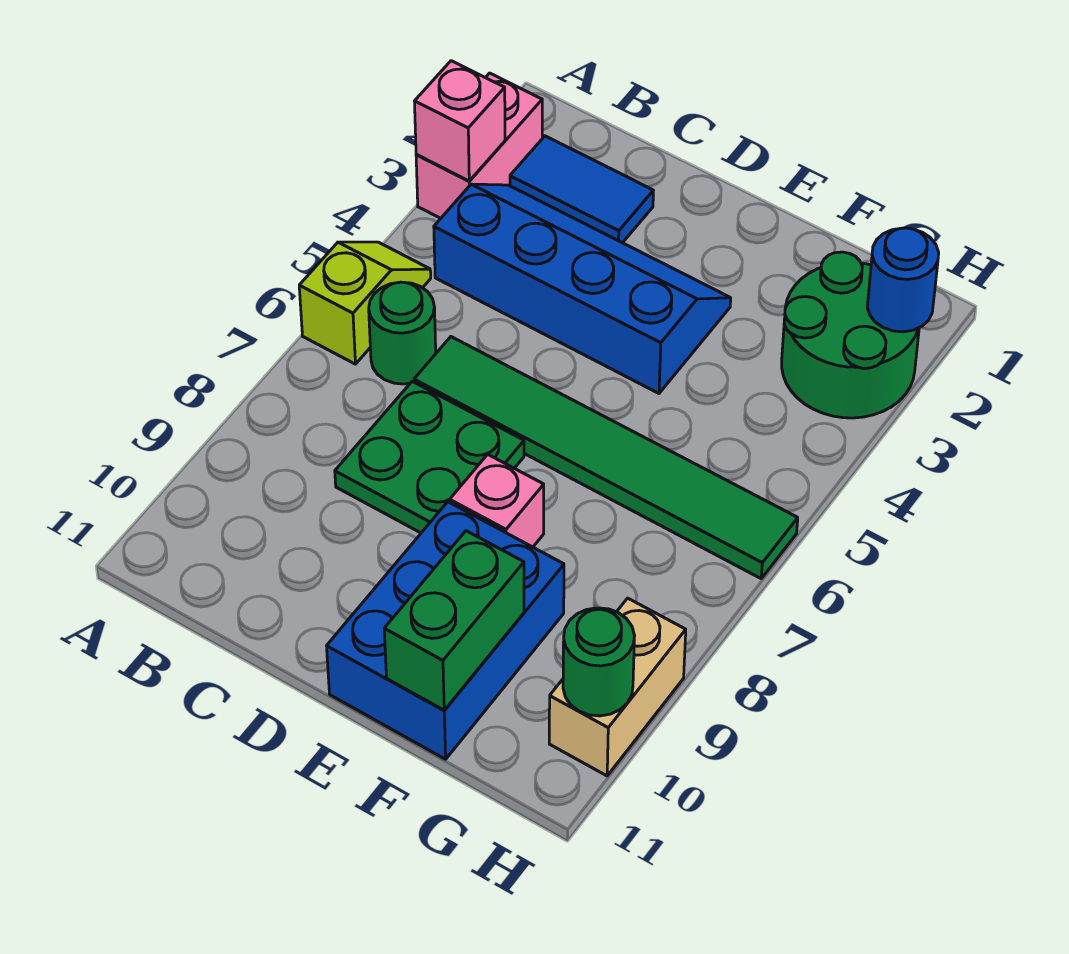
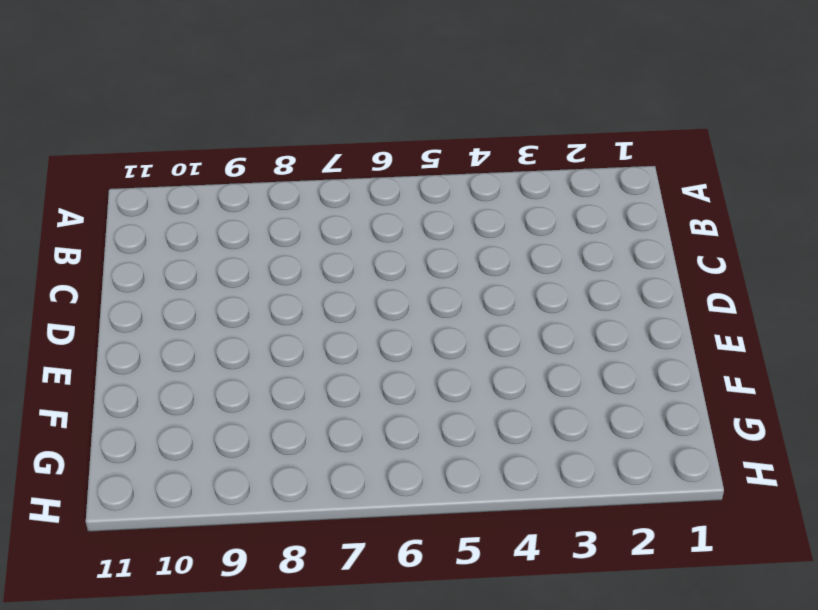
none -> pink brick A2:A3 level 1
none -> lime slope A5:A6 level 1 top 6
none -> blue tile B2:C2 level 1

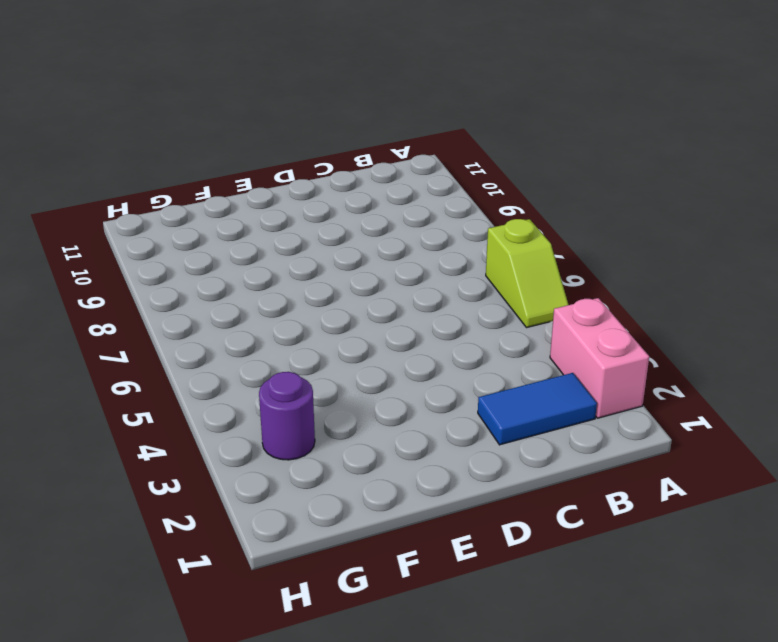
purple round brick G3 level 1 -> green round brick G2:H3 level 1
none -> blue slope B3:E4 level 1 top 4
none -> green round brick B6 level 1
none -> green tile C6:H6 level 1

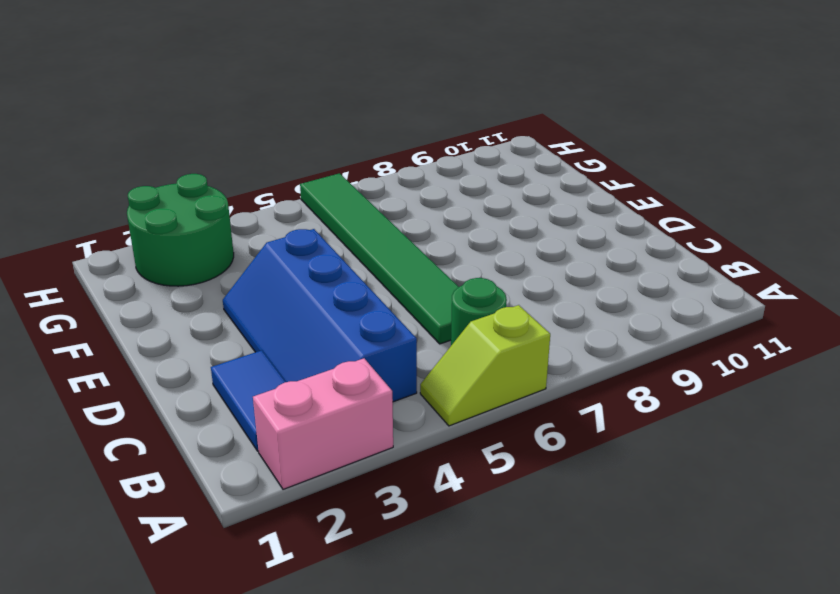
none -> green plate C7:D8 level 1
none -> pink brick E8 level 1
none -> blue brick E9:F11 level 1

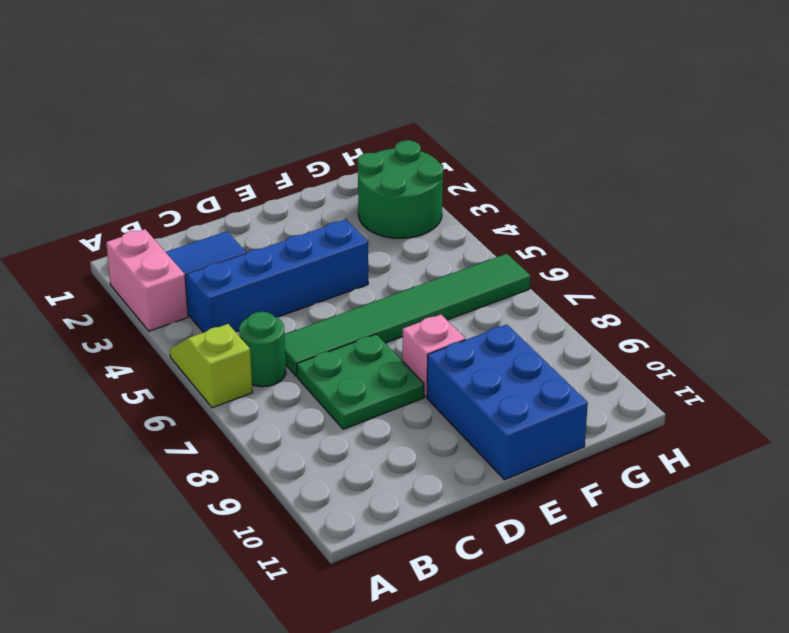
none -> tan brick H9:H10 level 1
none -> pink brick A3 level 2
none -> green brick F10:F11 level 2

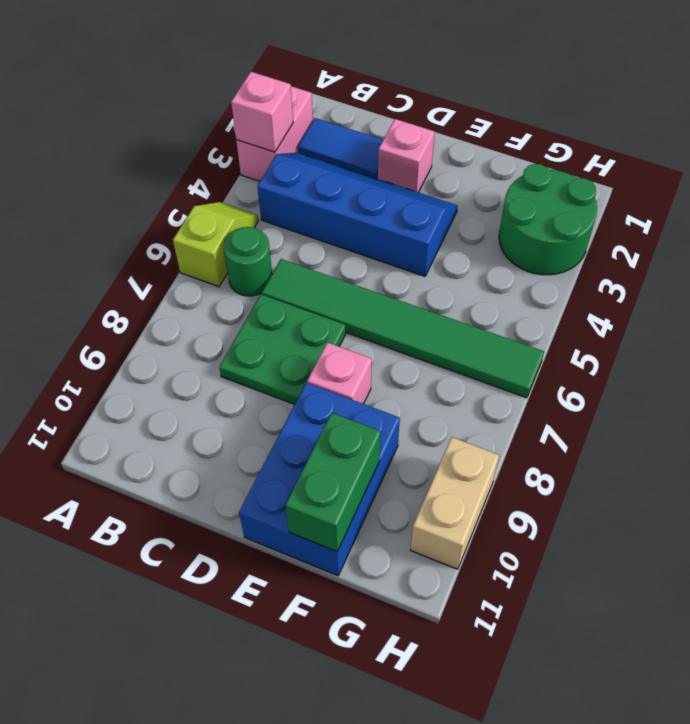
pink brick D2 level 1 -> none
none -> blue round brick H2 level 2
none -> green round brick H10 level 2

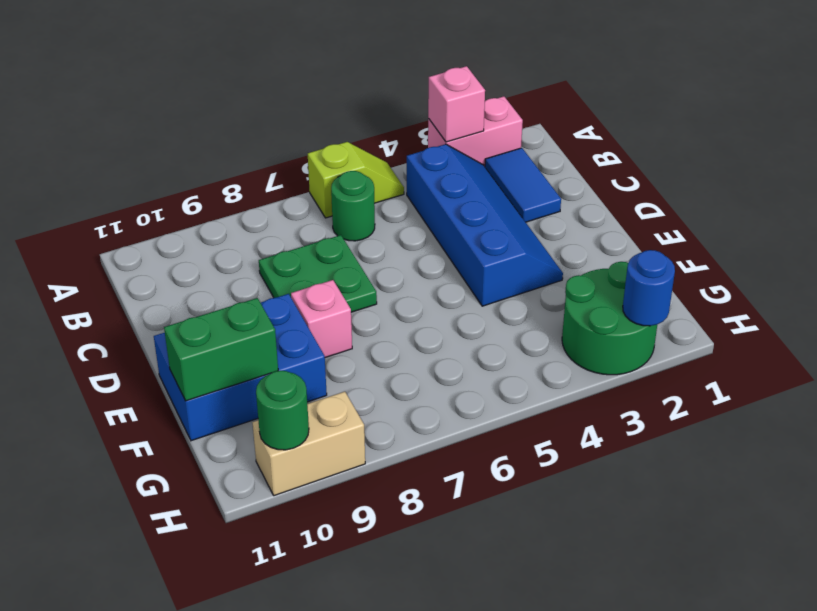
none -> green tile C6:H6 level 1

